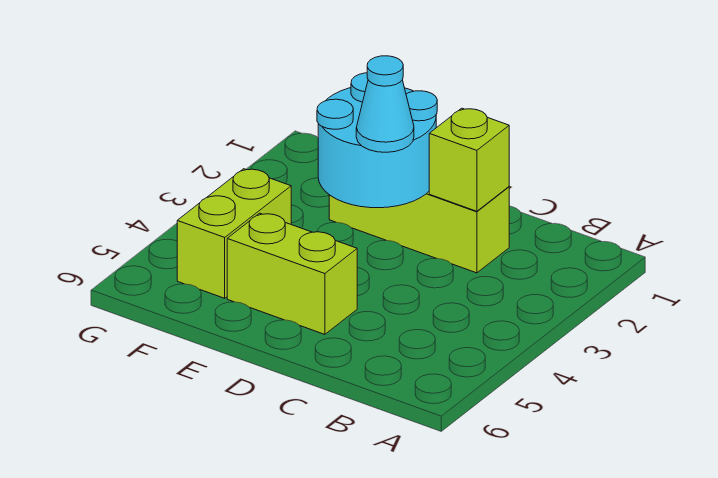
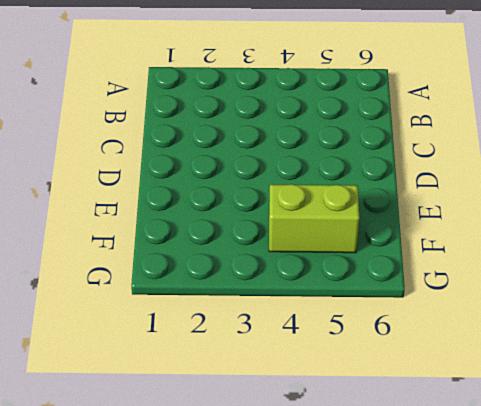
none -> lime brick C2:E2 level 1
none -> lime brick D5:E5 level 1

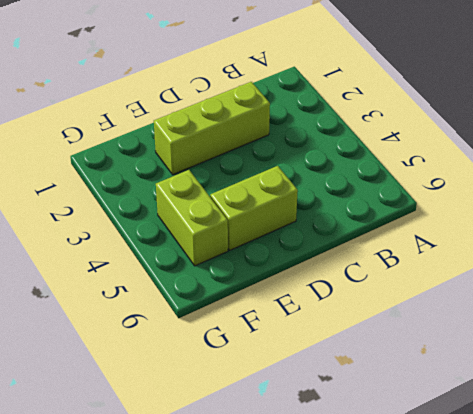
none -> lime brick C2 level 2
none -> cyan round brick D2:E3 level 2

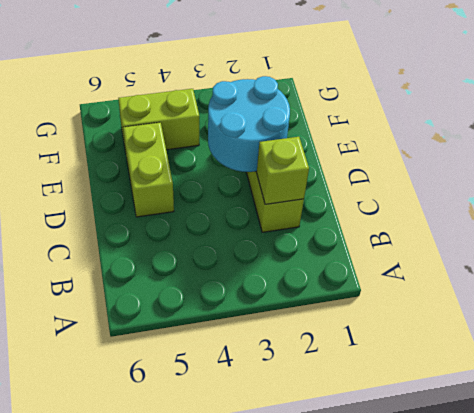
none -> cyan cone D3 level 3

